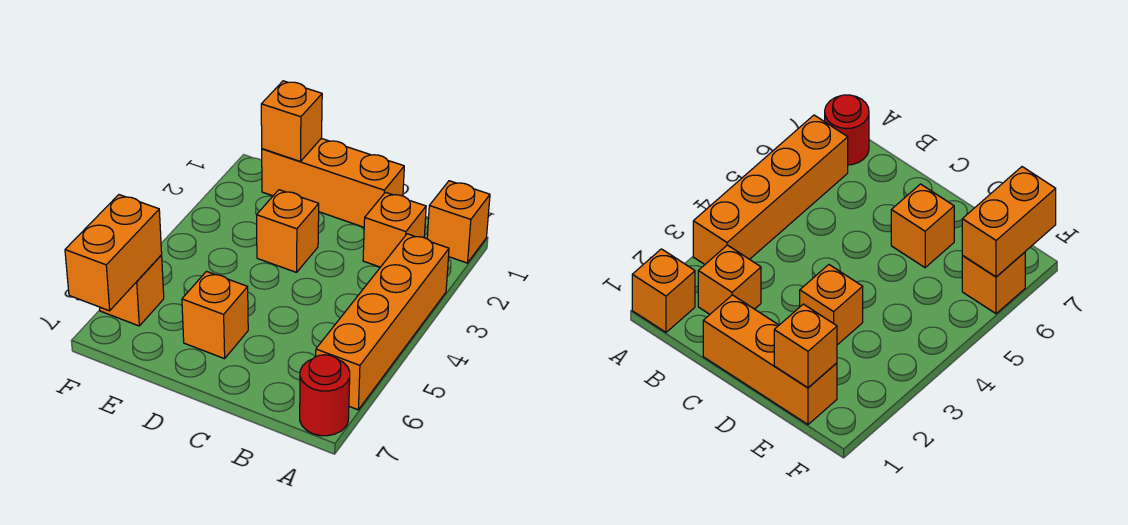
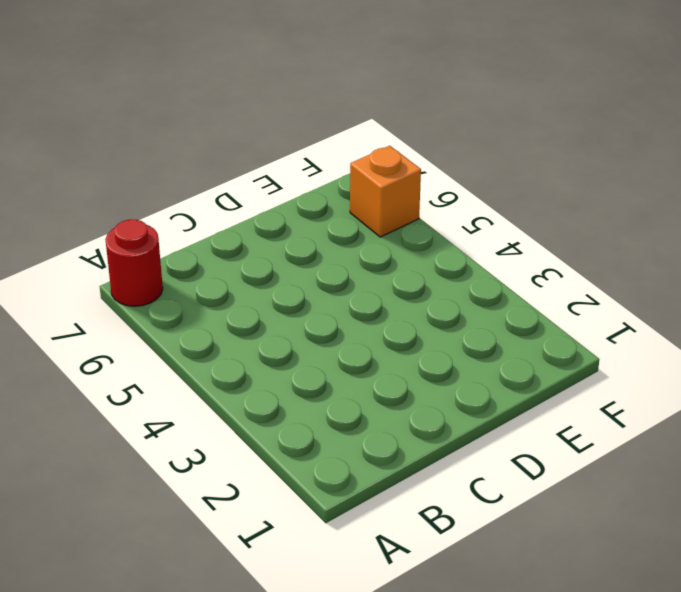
none -> orange brick A1 level 1
none -> orange brick A3:A6 level 1

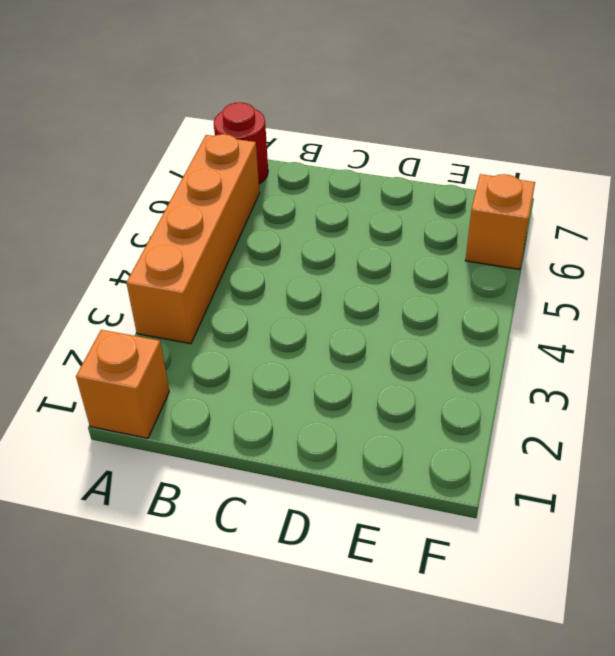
none -> orange brick B2 level 1
none -> orange brick C1:E1 level 1

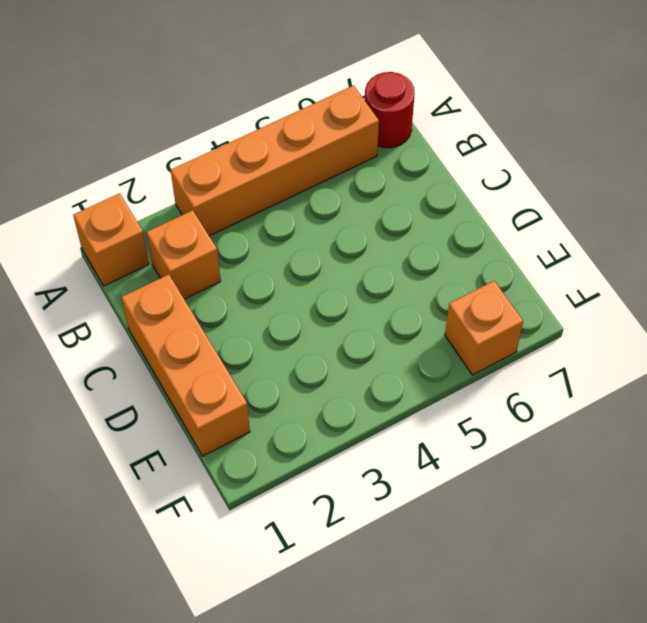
none -> orange brick D3 level 1
none -> orange brick D6 level 1

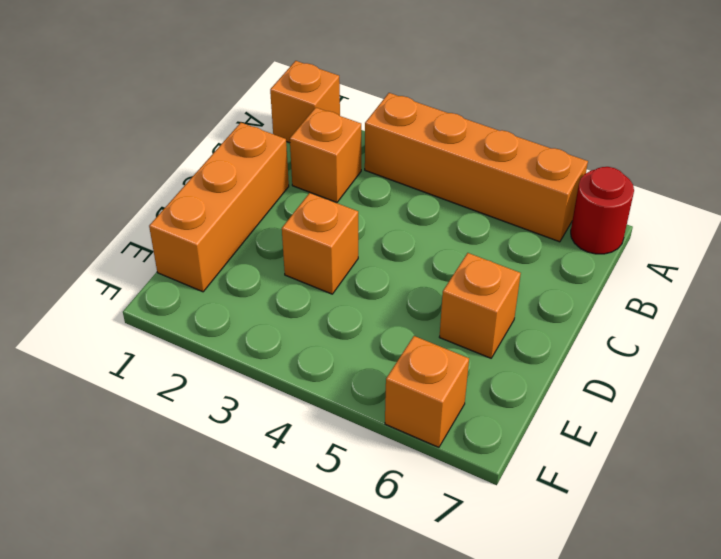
none -> orange brick E1 level 2
none -> orange brick F6:F7 level 2

